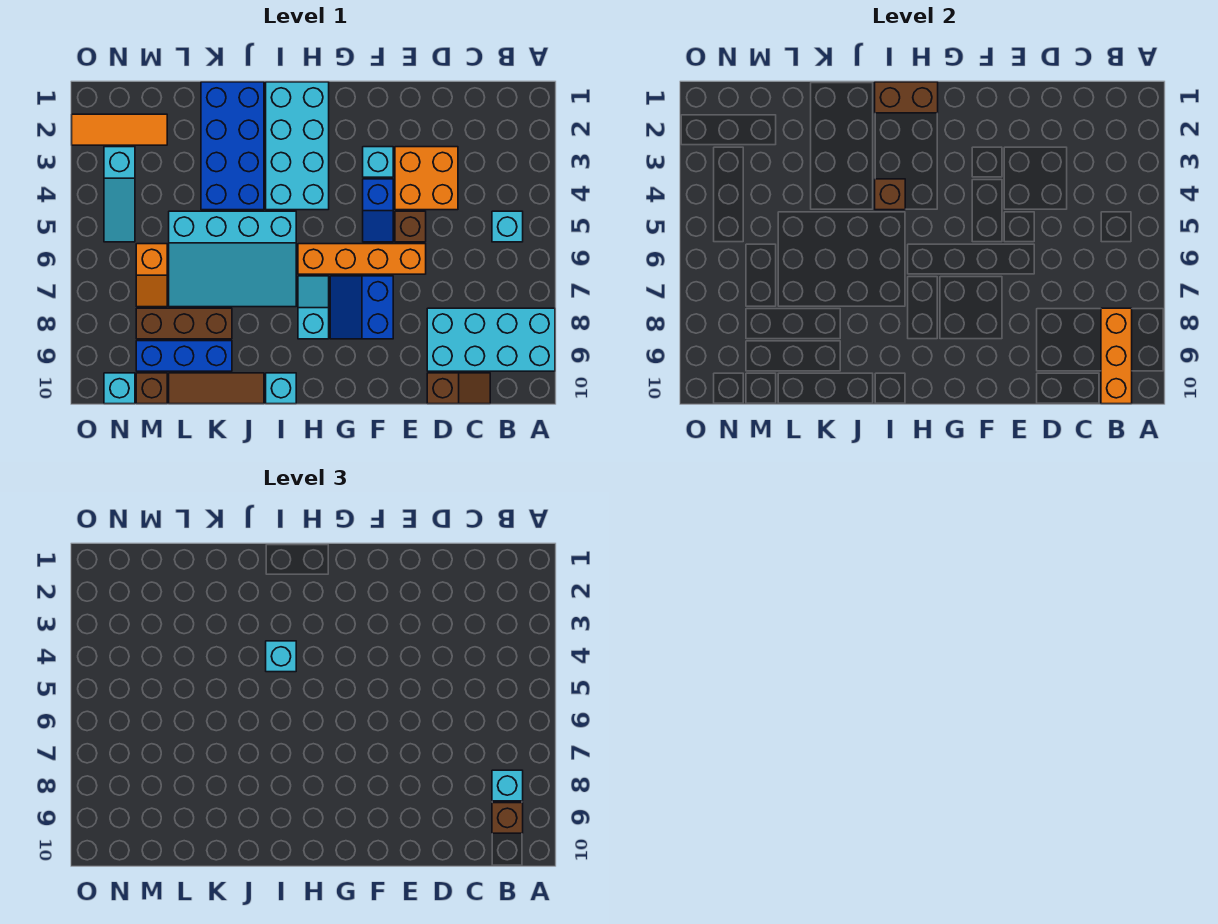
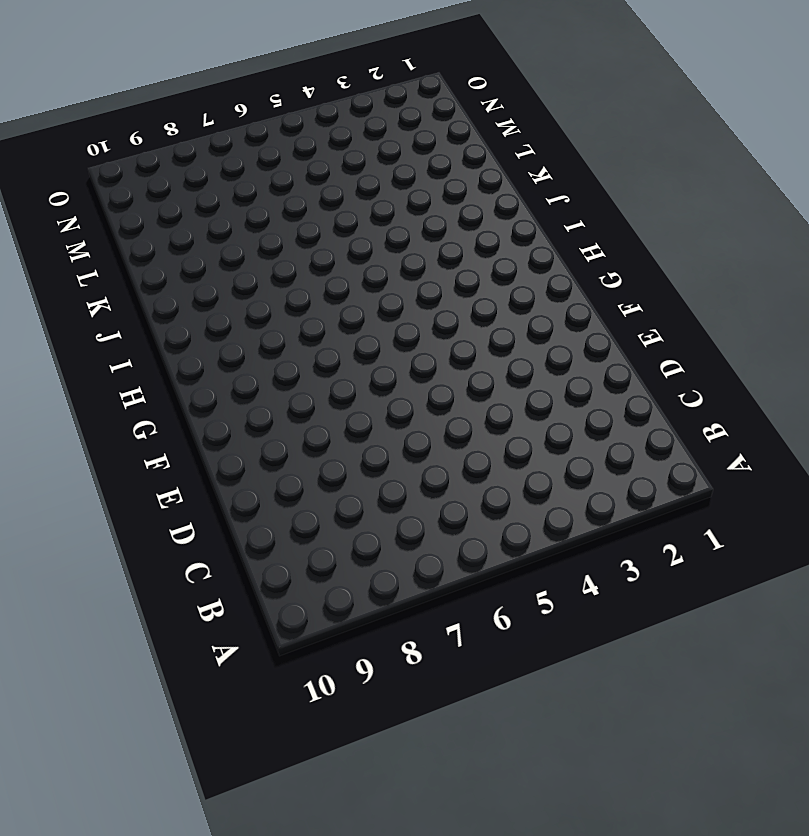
none -> cyan brick A8:D9 level 1
none -> cyan brick B5 level 1
none -> brown slope C10:D10 level 1 top D

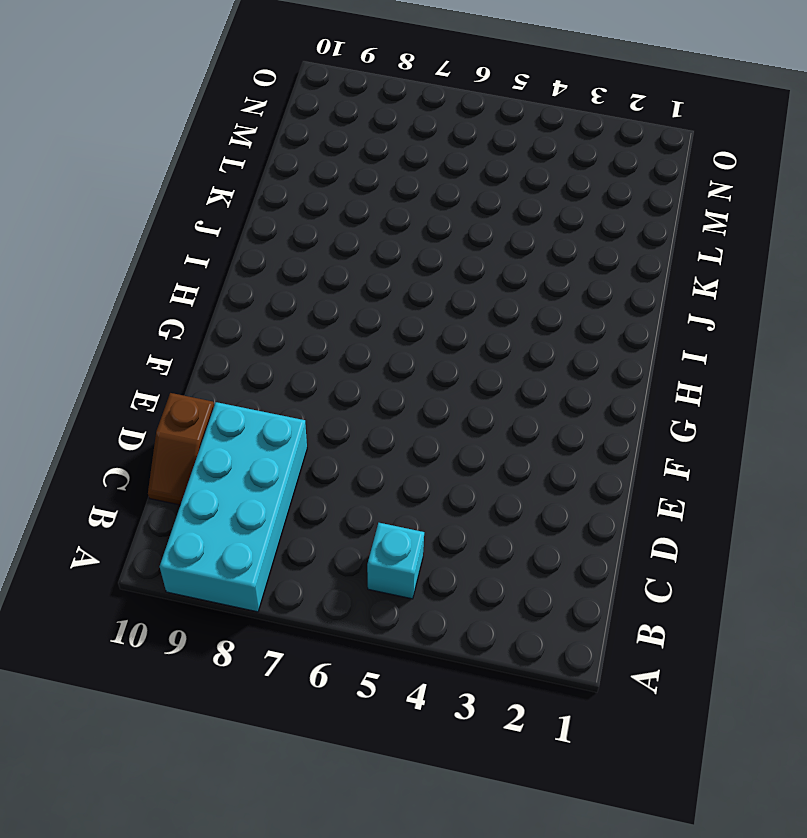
none -> orange brick D3:E4 level 1
none -> brown brick E5 level 1
none -> orange brick E6:H6 level 1

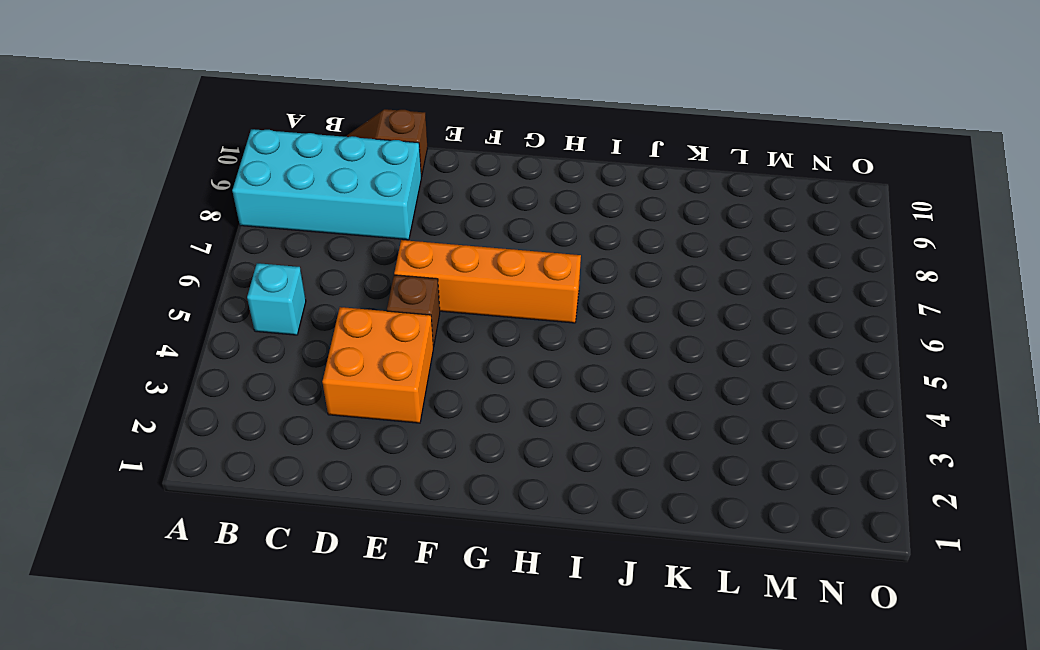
none -> cyan brick F3 level 1
none -> blue slope F4:F5 level 1 top 4
none -> blue slope F7:G8 level 1 top F

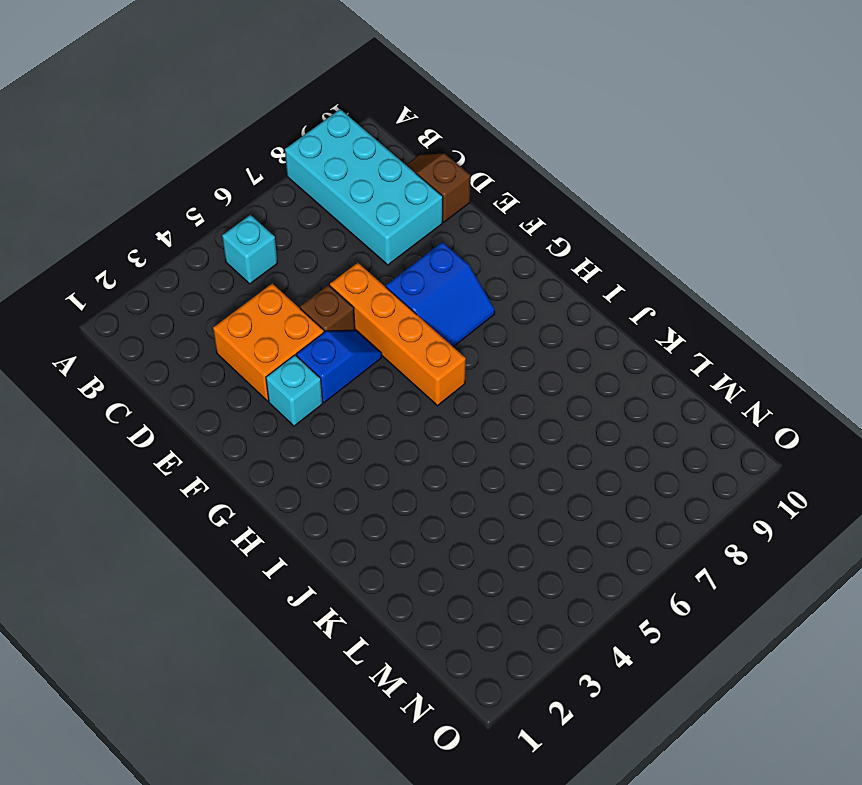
none -> cyan brick H1:I4 level 1
none -> cyan slope H7:H8 level 1 top 8
none -> cyan slope I5:L7 level 1 top 5

